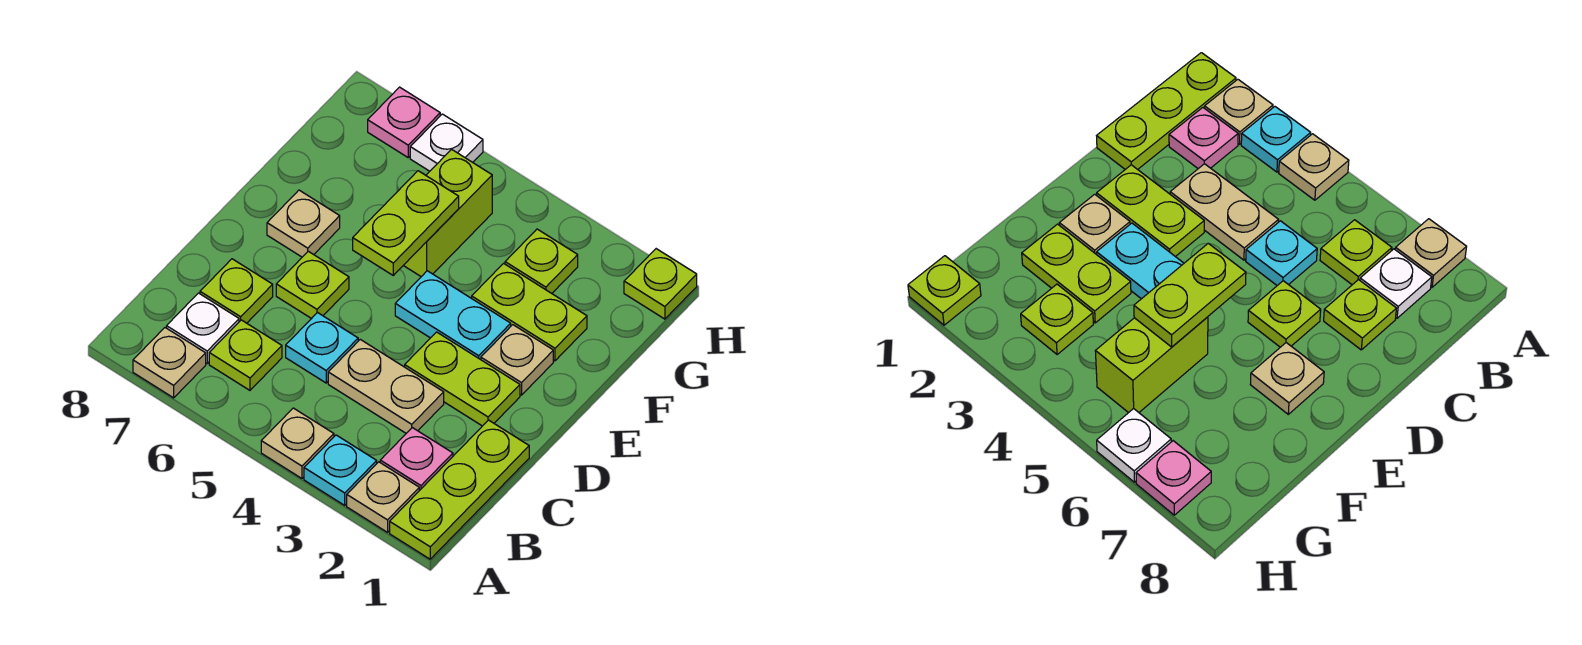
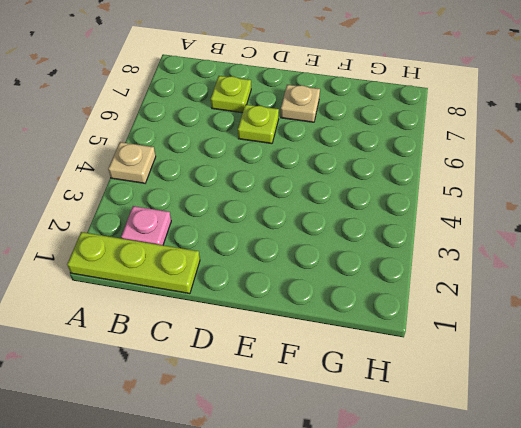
none -> tan plate A2 level 1
none -> cyan plate A3 level 1
none -> tan plate A7 level 1

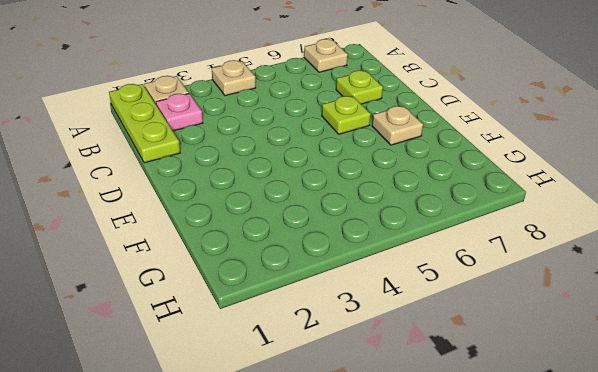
none -> cyan plate A3 level 1
none -> lime plate B6 level 1
none -> white plate B7 level 1

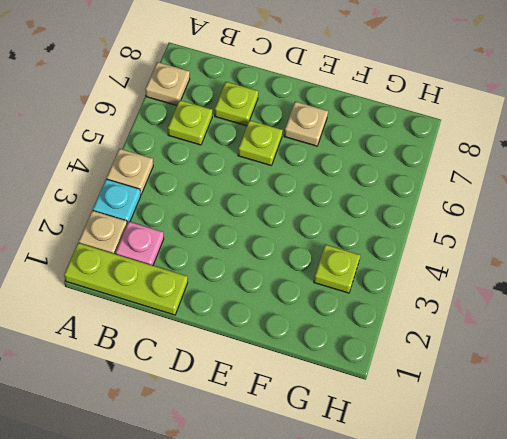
none -> white plate B7 level 1
none -> tan plate C3:C4 level 1
none -> cyan plate C5 level 1

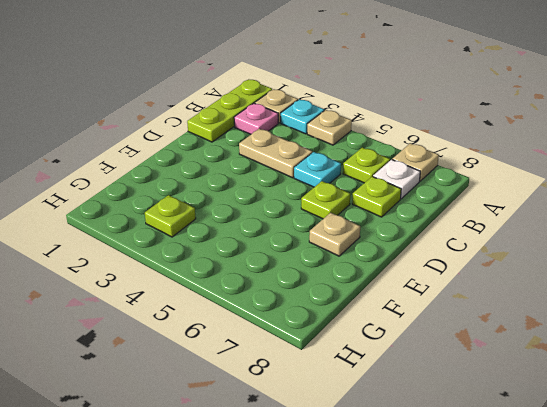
none -> lime plate D2:D3 level 1
none -> tan plate E2 level 1
none -> cyan plate E3:E4 level 1

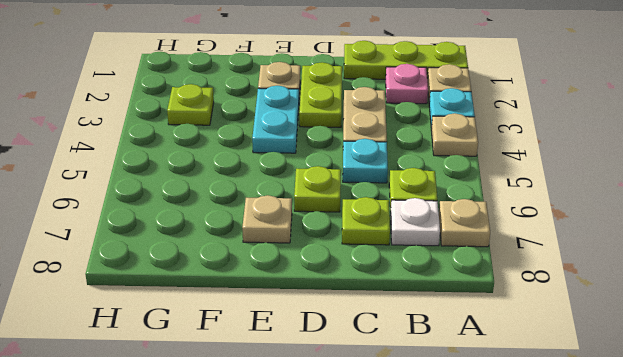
none -> lime plate F2:F3 level 1
none -> lime brick F5:G5 level 1
none -> lime plate H1 level 1

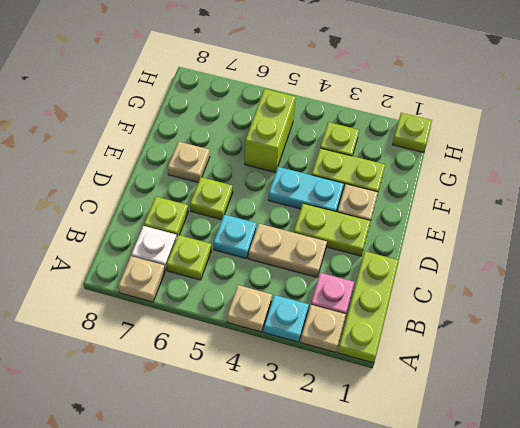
none -> white plate H6 level 1
none -> pink plate H7 level 1
none -> lime plate E5:F5 level 2

